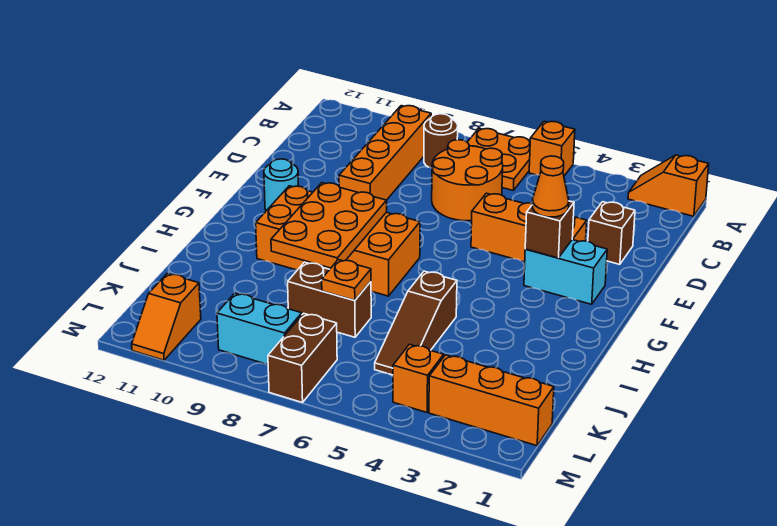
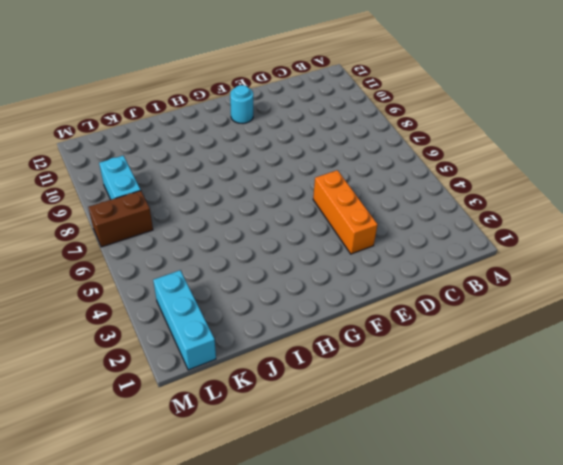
cyan brick L1:L3 level 1 -> orange brick L1:L3 level 1
none -> orange slope A1:A2 level 1 top 1
none -> orange brick A5 level 1
none -> orange plate A6:B7 level 1

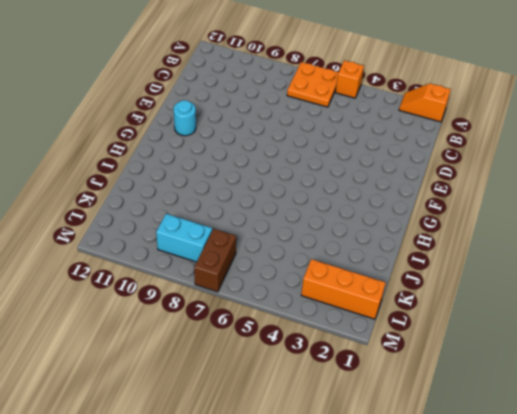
none -> brown round brick B8 level 1
none -> orange brick B9:E9 level 1
none -> orange round brick C6:D7 level 1

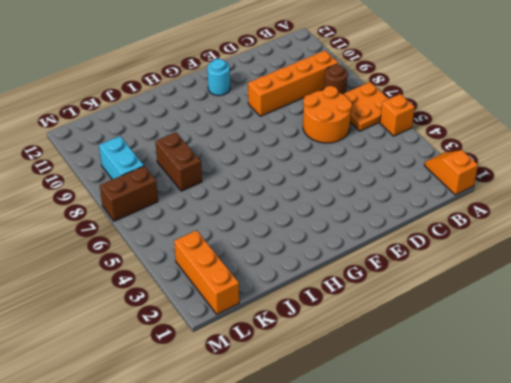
none -> brown brick D2 level 1
none -> orange brick E3:E5 level 1
none -> cyan brick F2:F3 level 1

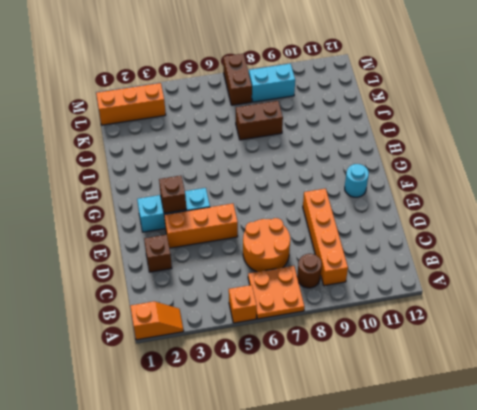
cyan brick F2:F4 level 1 -> cyan brick F2:F3 level 1
none -> orange brick G7:H10 level 1
none -> brown slope I5:K5 level 1 top I
none -> orange brick L4 level 1

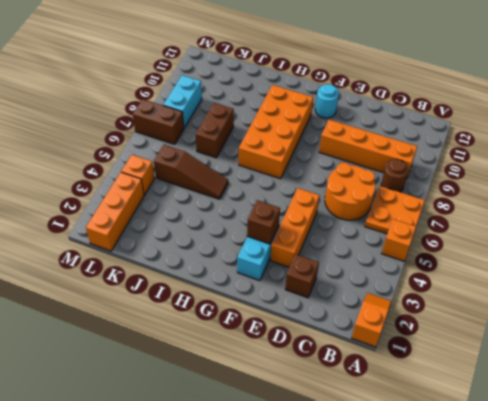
brown slope I5:K5 level 1 top K -> brown slope I5:K5 level 1 top I
none -> orange slope L11:M11 level 1 top L
none -> orange plate G8:I9 level 2
none -> orange plate J7 level 2

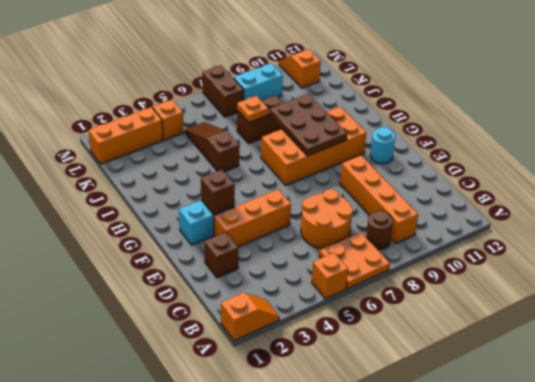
brown plate G8:I9 level 2 -> orange plate G8:I9 level 2
none -> orange cone F3 level 3

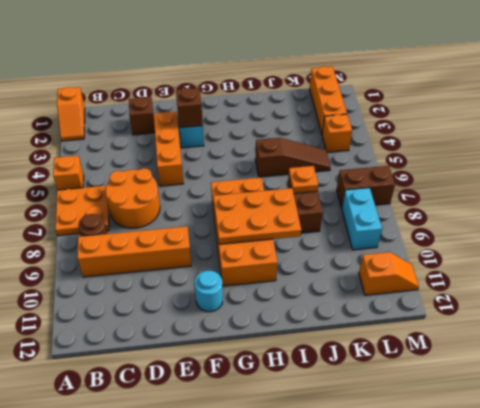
none -> orange cone F3 level 3

